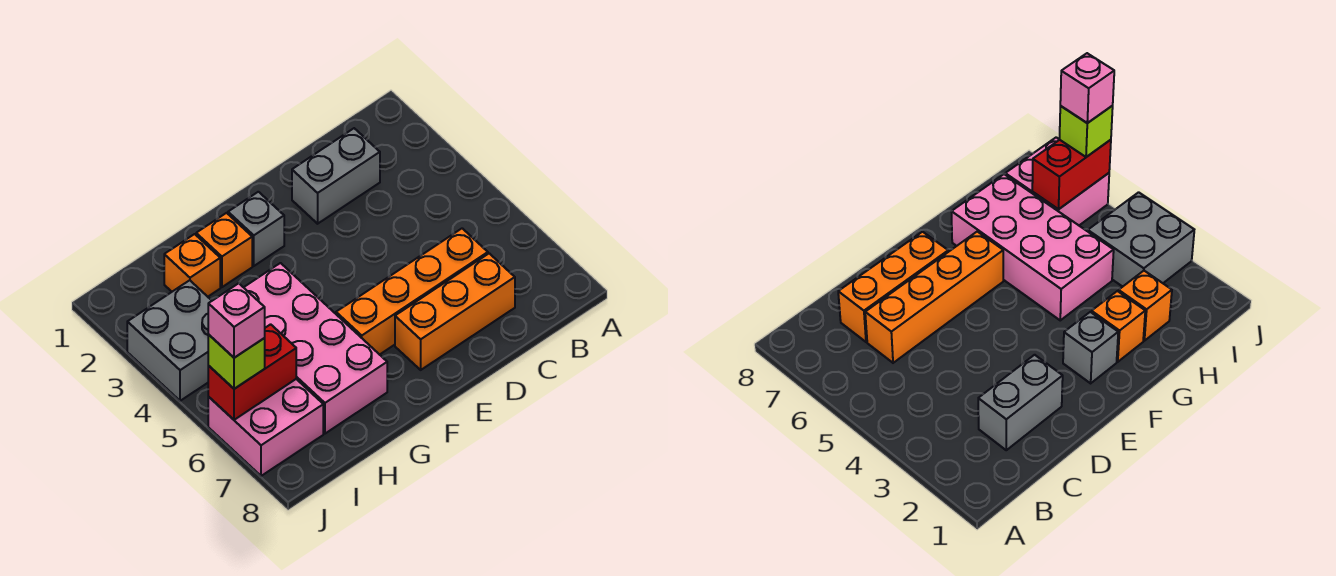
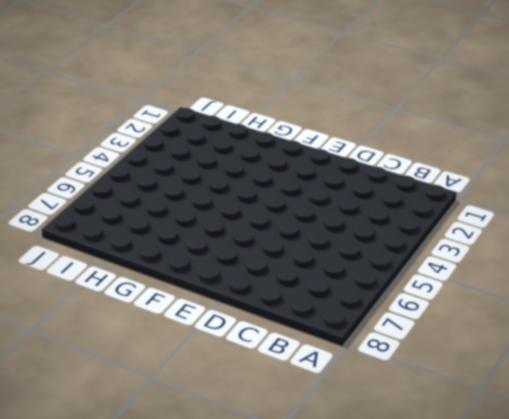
none -> grey brick C2:D2 level 1
none -> orange brick C6:F6 level 1
none -> orange brick C7:E7 level 1

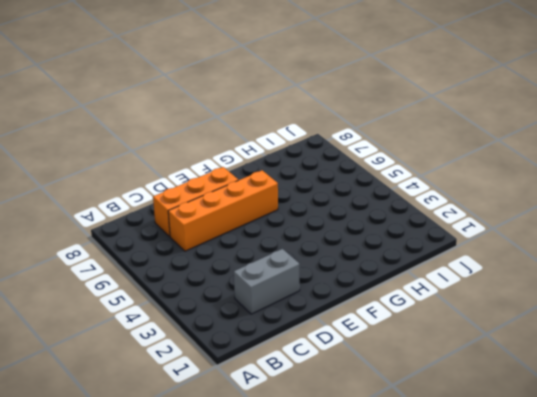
none -> grey brick F2 level 1
none -> orange brick G2 level 1
none -> pink brick G4:H7 level 1

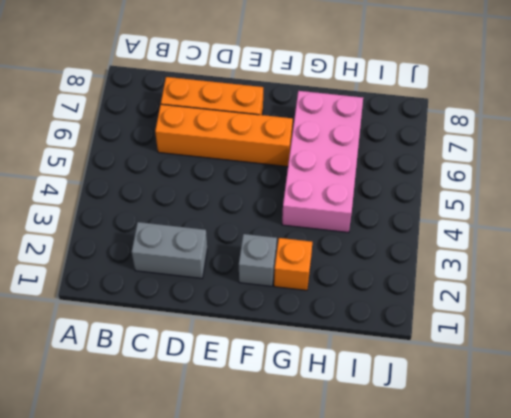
none -> orange brick H2 level 1
none -> grey brick I3:J4 level 1
none -> pink brick I6:J7 level 1

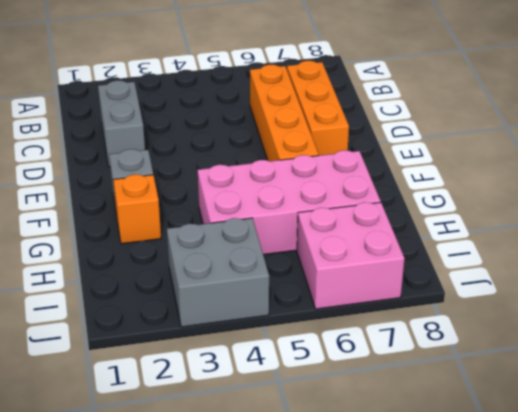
none -> orange brick H2 level 1
none -> red brick I6:J6 level 2
none -> lime brick J6 level 3

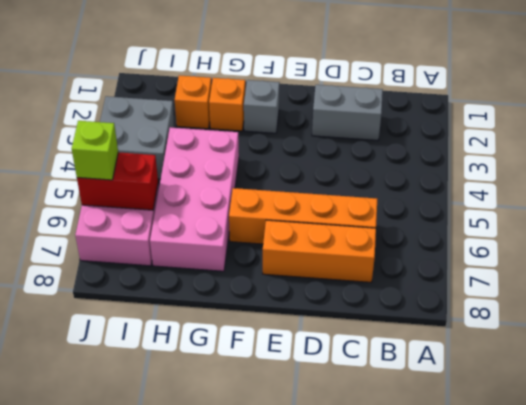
none -> pink brick J6 level 4

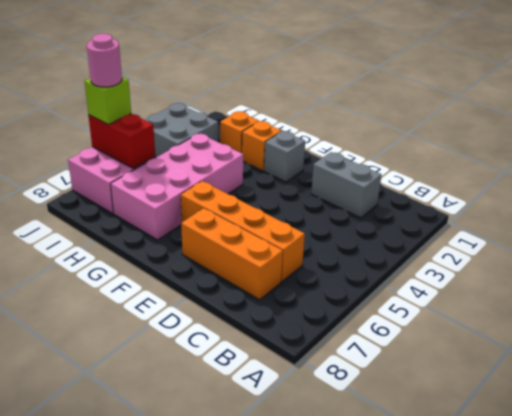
pink round brick J6 level 4 -> pink brick J6 level 4

